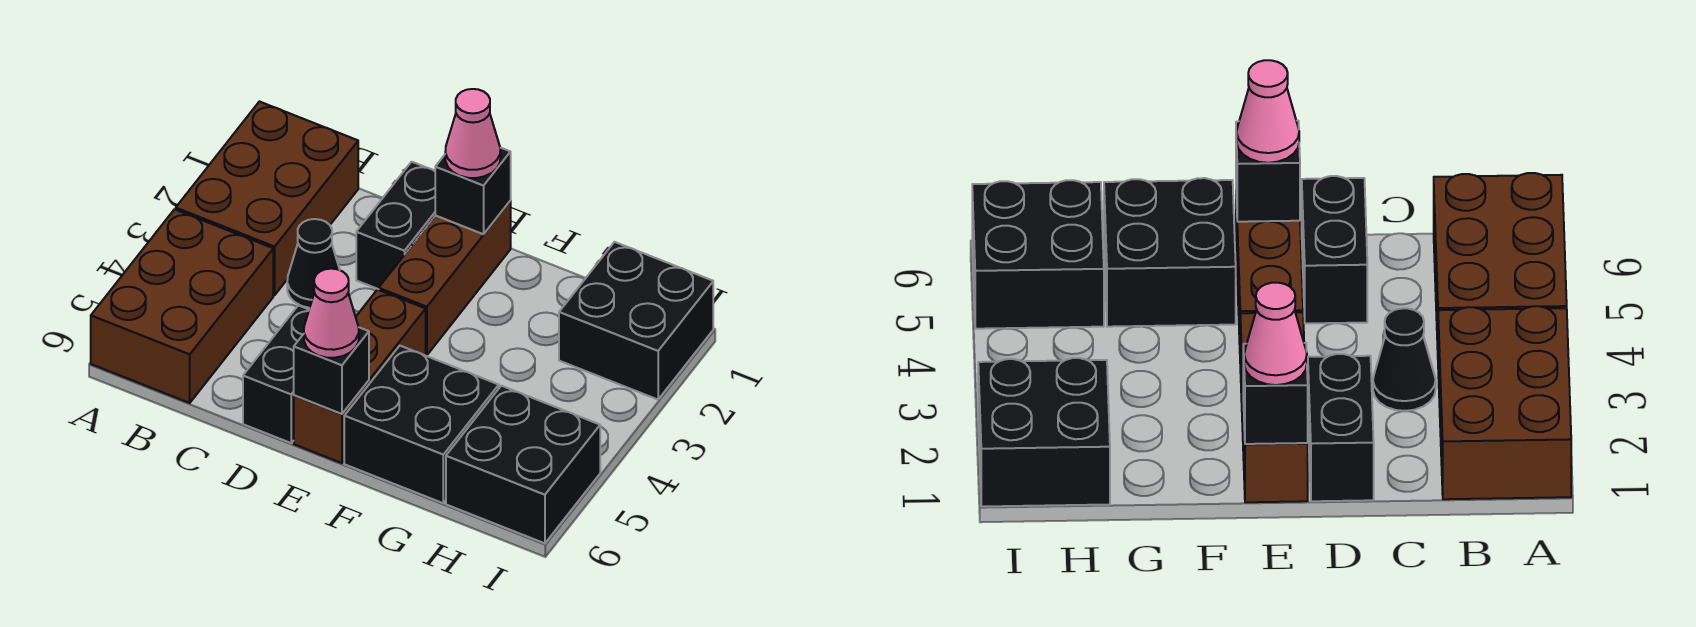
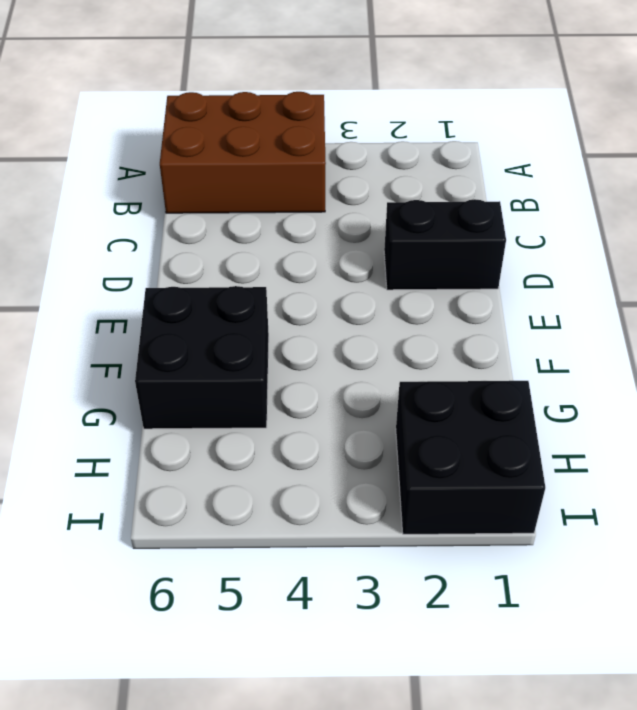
none -> brown brick A1:B3 level 1
none -> black cone C3 level 1
none -> black brick D5:D6 level 1

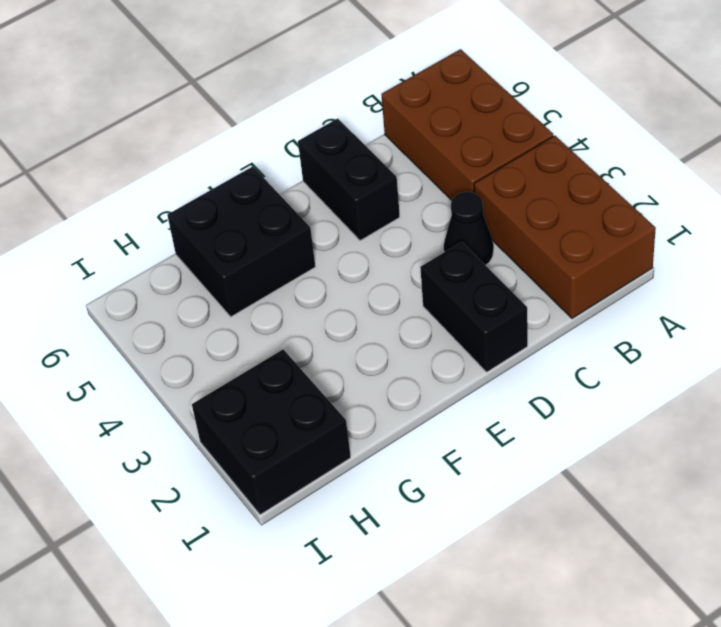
none -> brown brick E1:E3 level 1
none -> brown brick E4:E6 level 1
none -> black brick H5:I6 level 1

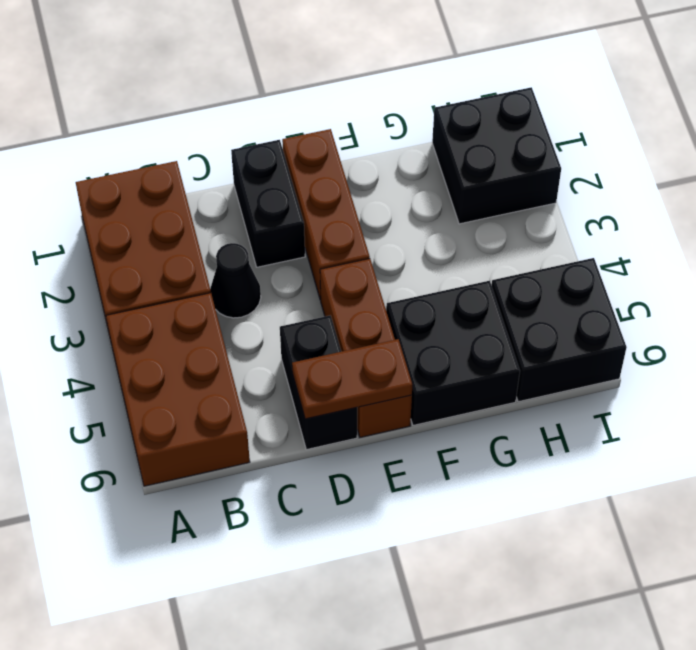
brown plate D6:E6 level 2 -> black brick E6 level 2
none -> black brick E1 level 2
none -> pink cone E1 level 3
none -> pink cone E6 level 3

